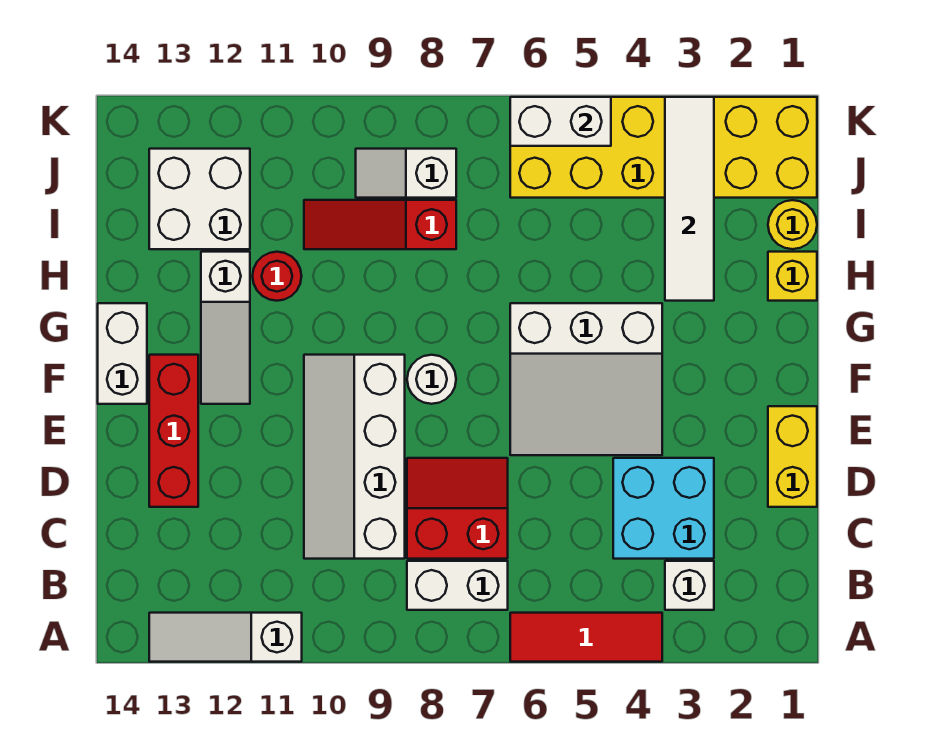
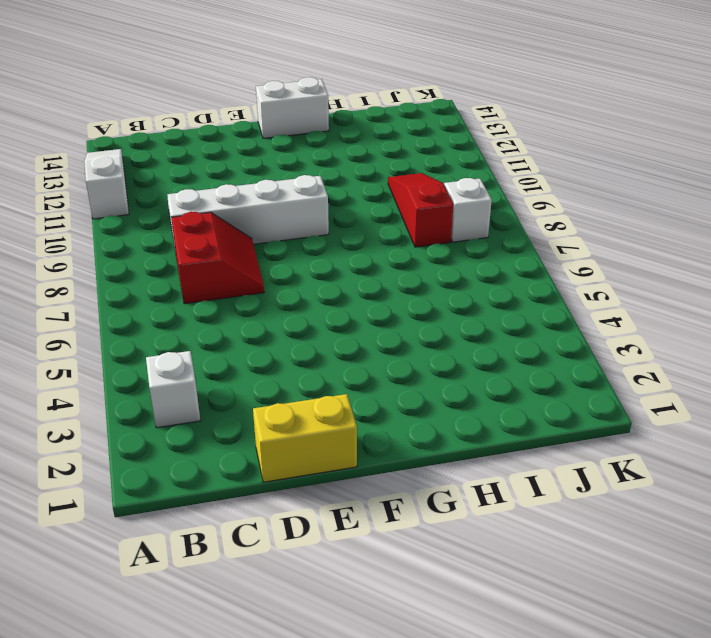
none -> red tile A4:A6 level 1
none -> white brick B7:B8 level 1
none -> cyan brick C3:D4 level 1

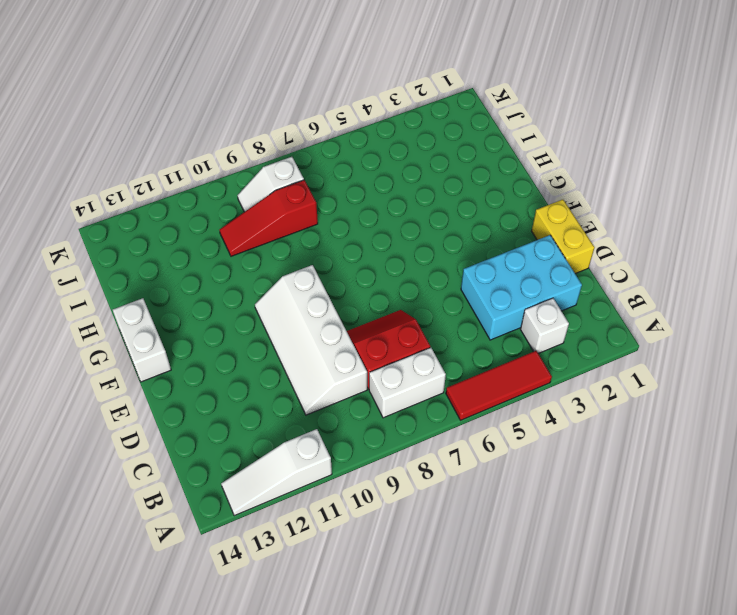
cyan brick C2:D4 level 1 -> cyan brick C3:D4 level 1
none -> red brick D13:F13 level 1
none -> white slope E4:G6 level 1 top G
none -> white round brick F8 level 1

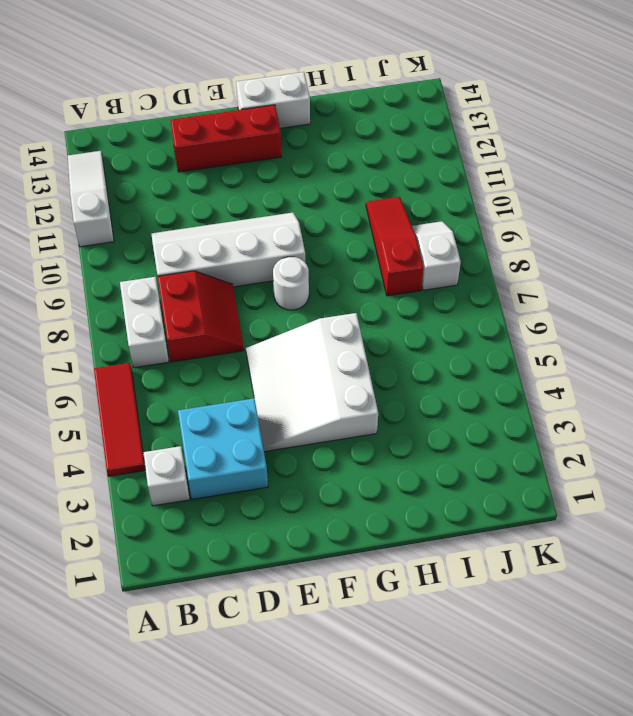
none -> yellow brick D1:E1 level 1
none -> white slope F12:H12 level 1 top H
none -> yellow brick H1 level 1

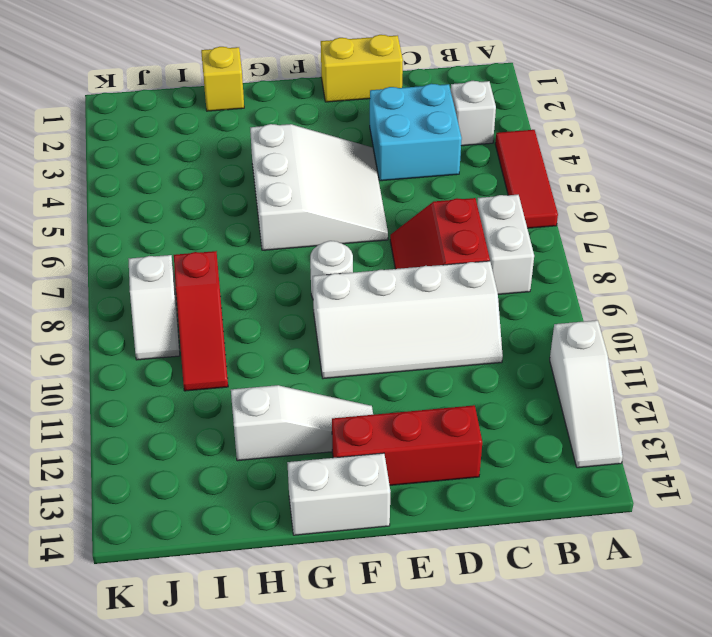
none -> red round brick H11 level 1
none -> yellow round brick I1 level 1
none -> white brick I12:J13 level 1

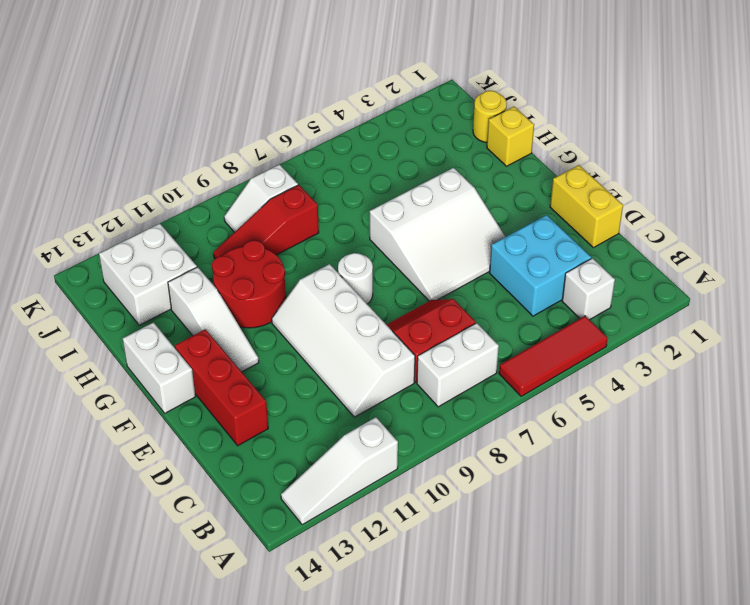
red round brick G10:H11 level 1 -> red round brick H11 level 1
none -> yellow brick J1:K6 level 1
none -> white tile H3:K3 level 2
none -> white brick K5:K6 level 2

